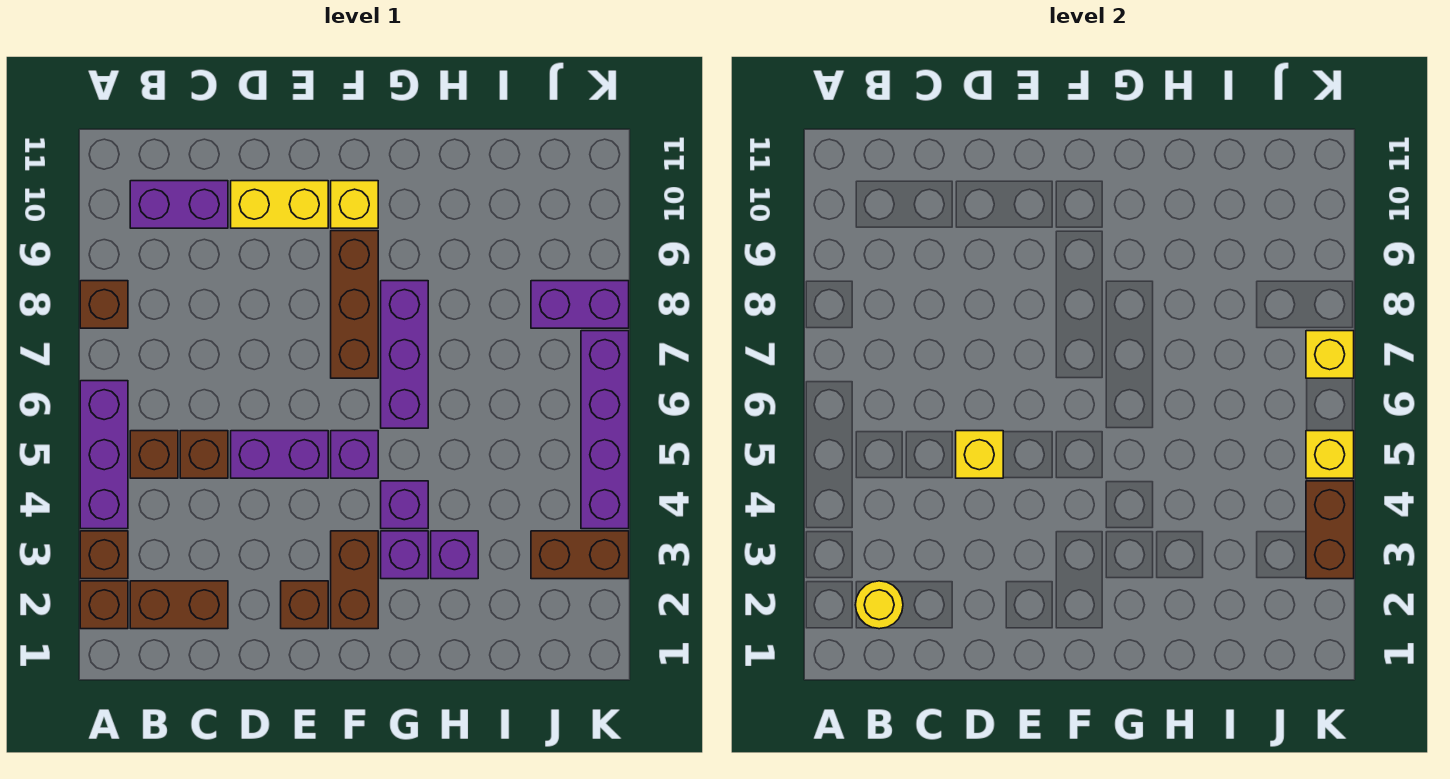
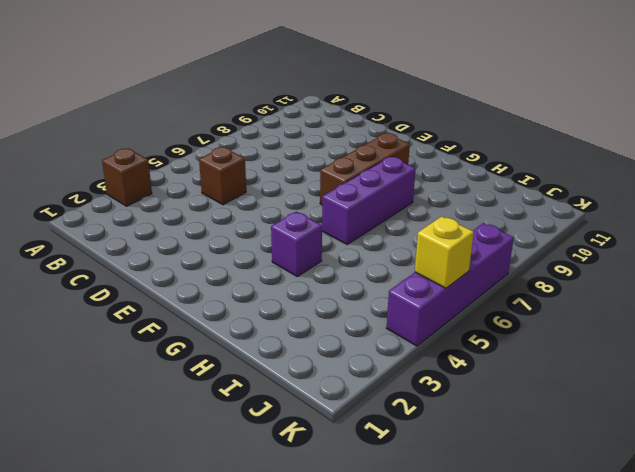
none -> brown brick A2 level 1
none -> purple brick A4:A6 level 1
none -> brown brick A8 level 1

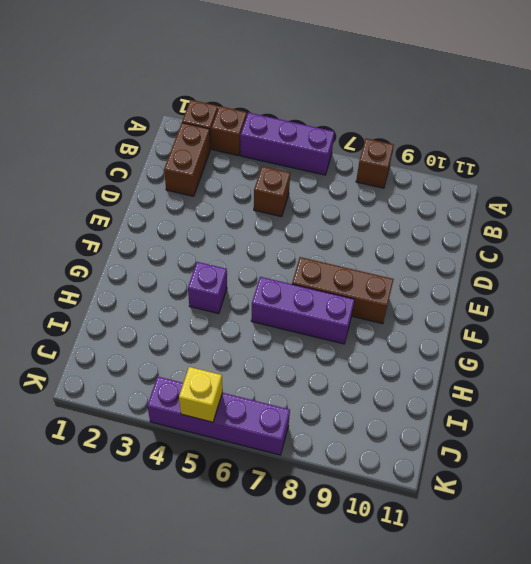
none -> brown brick B5 level 1
none -> purple brick B10:C10 level 1
none -> purple brick D5:E5 level 1

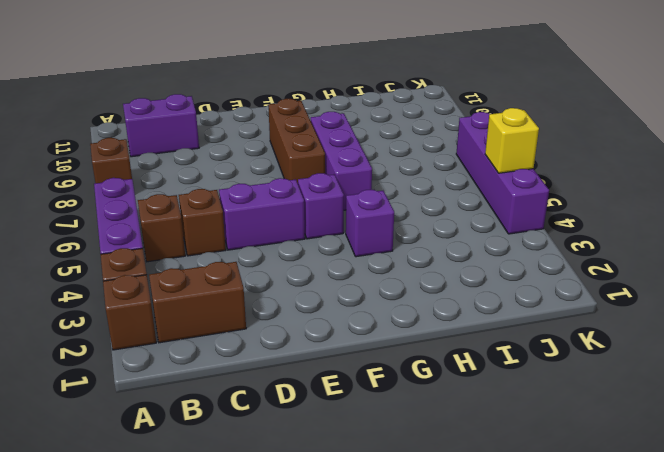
none -> yellow brick D10:E10 level 1
none -> brown brick E2 level 1
none -> brown brick F2:F3 level 1

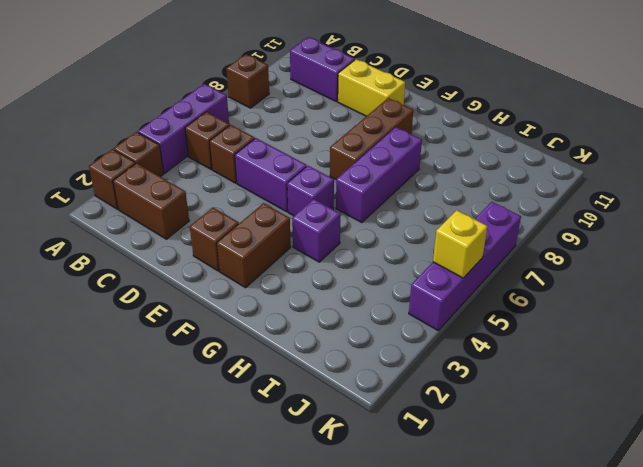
none -> yellow brick F10 level 1
none -> purple brick G3 level 1
none -> purple brick H3 level 1

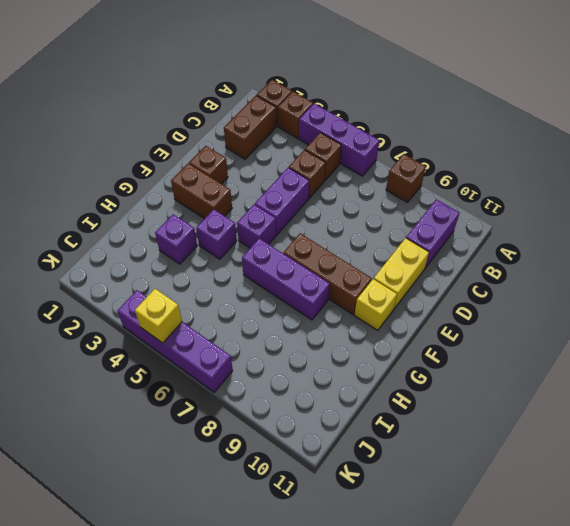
none -> purple brick G3 level 1
none -> brown brick J3:K3 level 1
none -> purple brick J8:K8 level 1

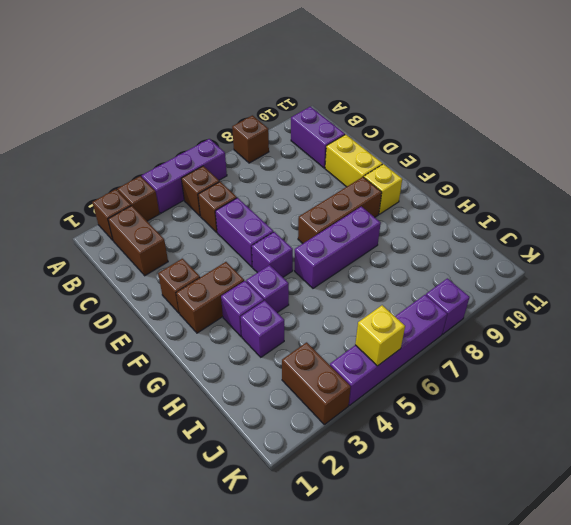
purple brick K8 level 1 -> purple brick J8:K8 level 1
none -> yellow round brick B2 level 2
none -> yellow brick D5 level 2
none -> brown brick K3:K4 level 2

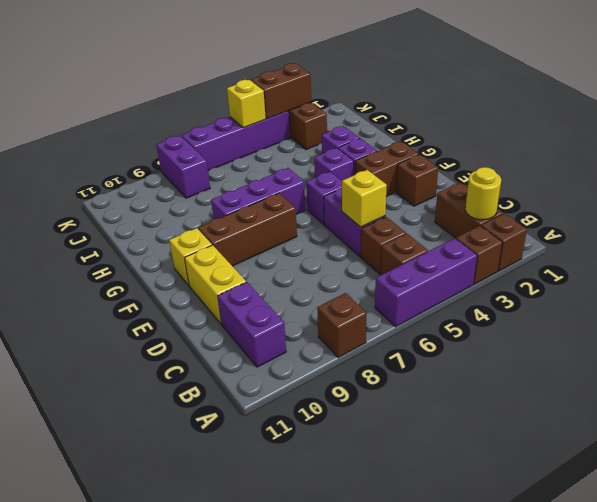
none -> yellow brick K7 level 2

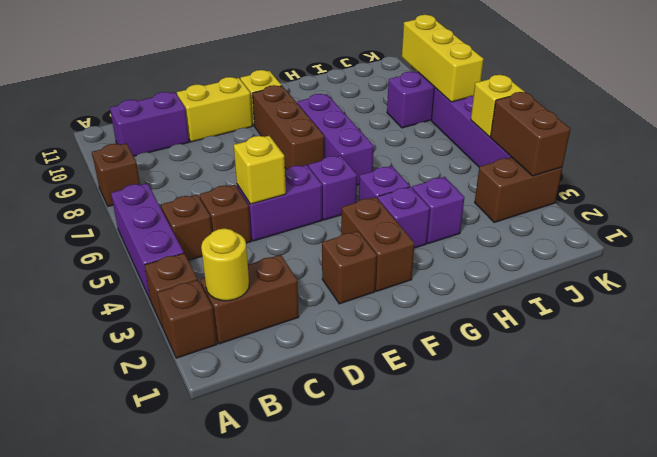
yellow brick K7:K9 level 2 -> yellow brick K7 level 2

